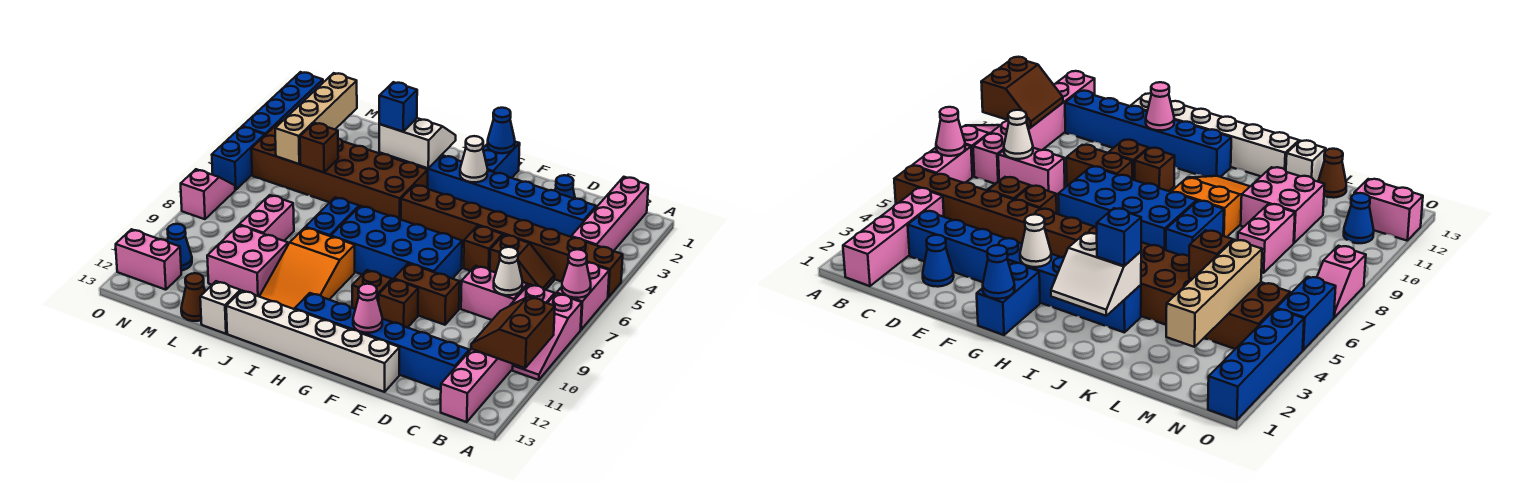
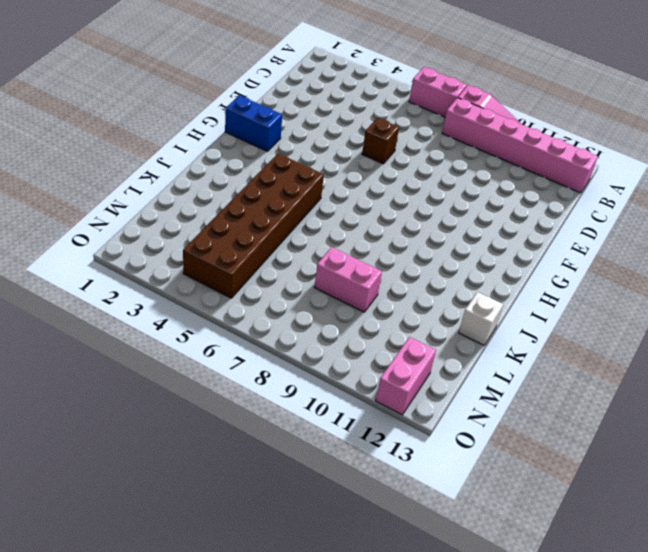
none -> brown brick A5:H5 level 1
none -> pink brick B1:B4 level 1
none -> blue brick C3:J3 level 1
none -> brown slope C6:D6 level 1 top D

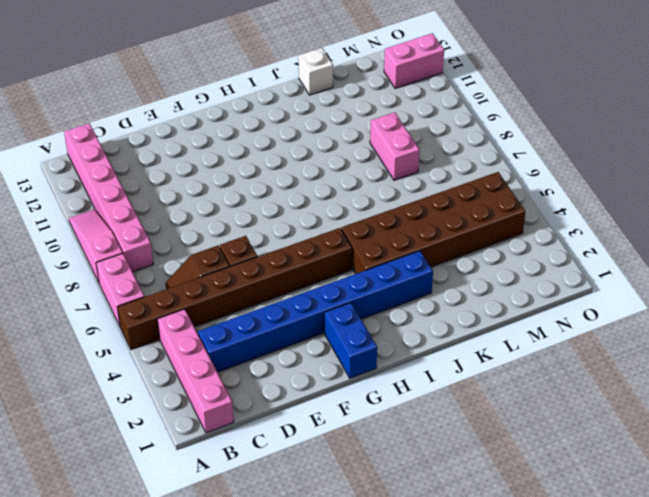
none -> pink brick C8:D8 level 1
none -> blue brick C12:H12 level 1
none -> blue cone D2 level 1
none -> brown brick E9:F9 level 1

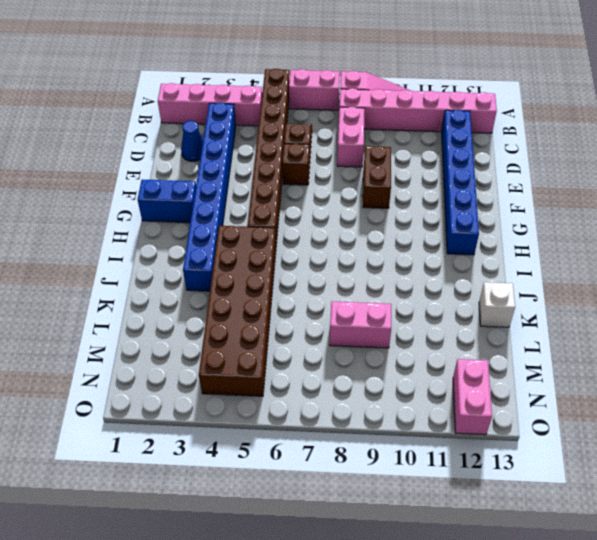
none -> white brick E13:J13 level 1
none -> blue brick F7:I8 level 1
none -> brown brick F10 level 1
none -> brown brick G10 level 1

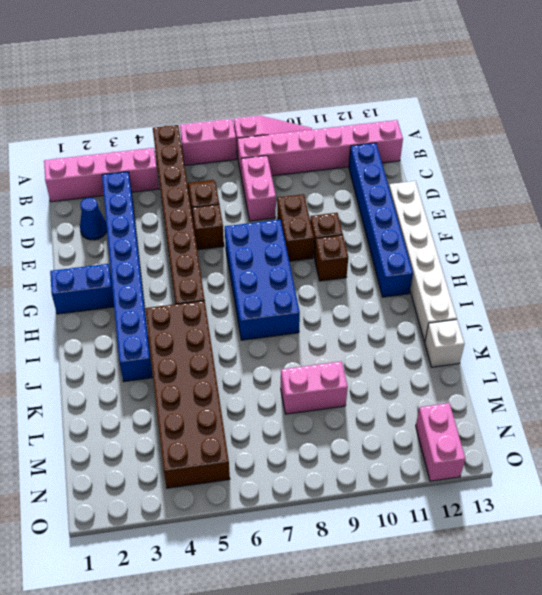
none -> orange slope I9:J11 level 1 top 9
none -> blue brick J7:J8 level 1
none -> pink brick K10:L11 level 1
none -> brown cone L13 level 1

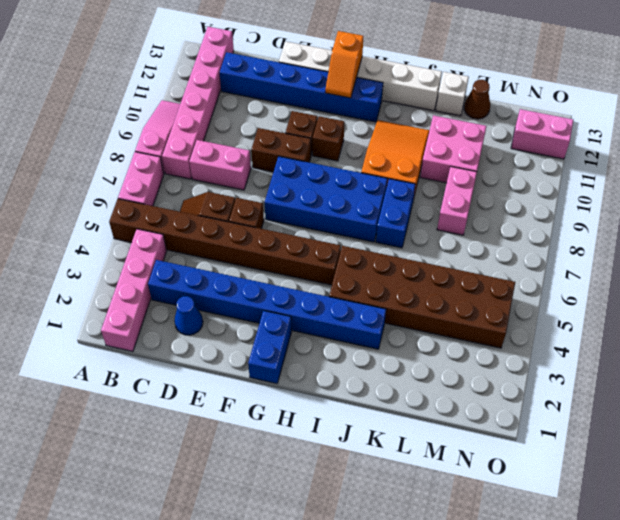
orange slope G12:G13 level 2 top 13 -> none
none -> blue cone N11 level 1
none -> blue brick O1:O4 level 1
none -> blue brick O5:O6 level 1
none -> pink slope O7:O8 level 1 top 8

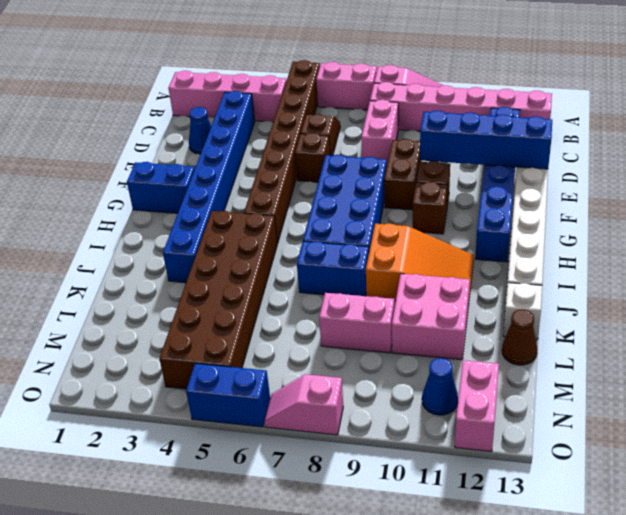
blue brick E10:E13 level 2 -> blue brick O1:O4 level 1
none -> pink cone A7 level 2
none -> brown slope A10:B11 level 2 top A
none -> white cone C8 level 2
none -> pink cone F12 level 2

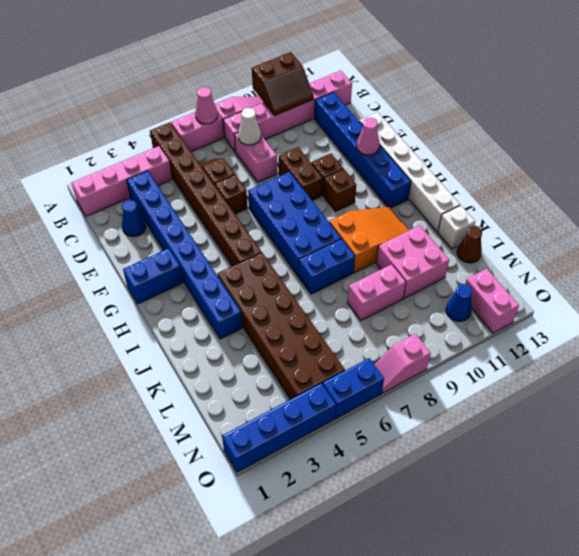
none -> blue cone G1 level 2
none -> white cone G3 level 2
none -> white slope I2:J3 level 2 top 3
none -> brown brick L5 level 2

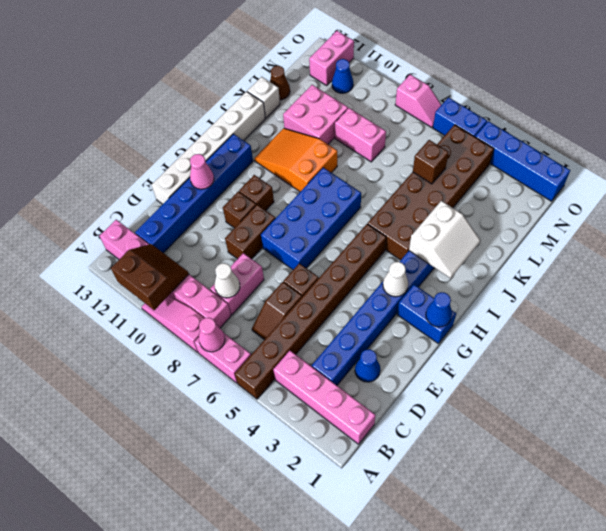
none -> blue brick J7:J8 level 1
none -> tan brick M2:M5 level 2
none -> blue brick J3 level 3

